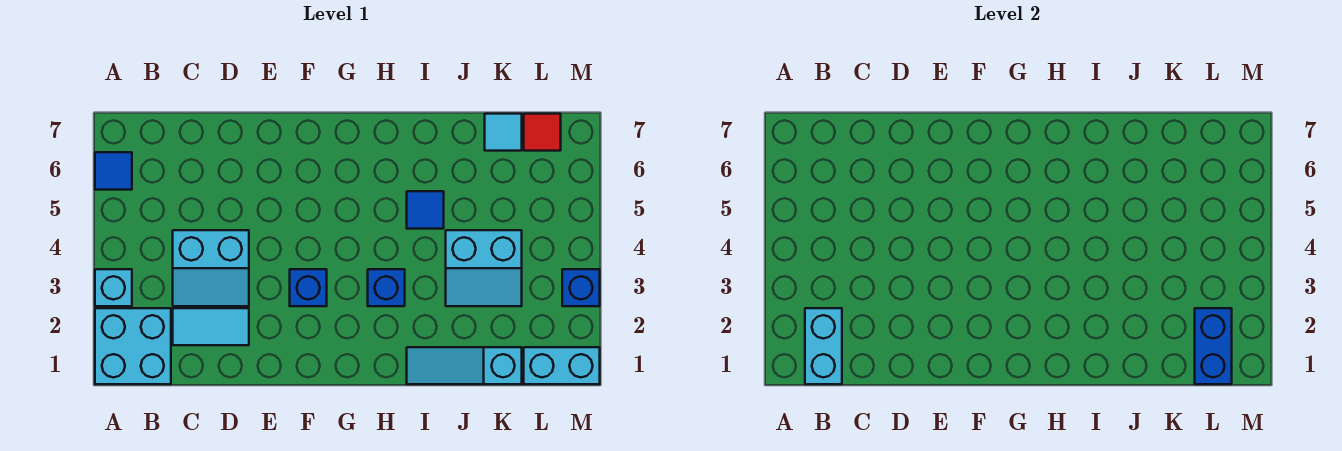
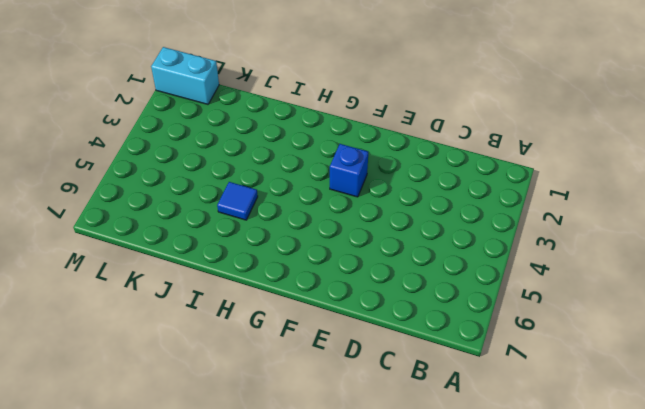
none -> cyan brick A1:B2 level 1
none -> cyan brick A3 level 1
none -> blue tile A6 level 1

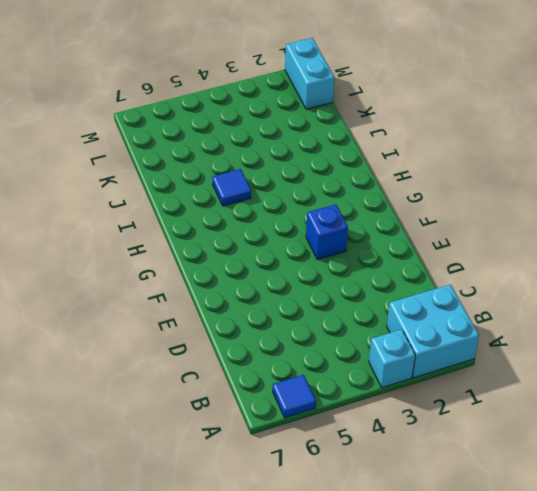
none -> cyan tile C2:D2 level 1
none -> cyan slope C3:D4 level 1 top 4
none -> blue brick H3 level 1

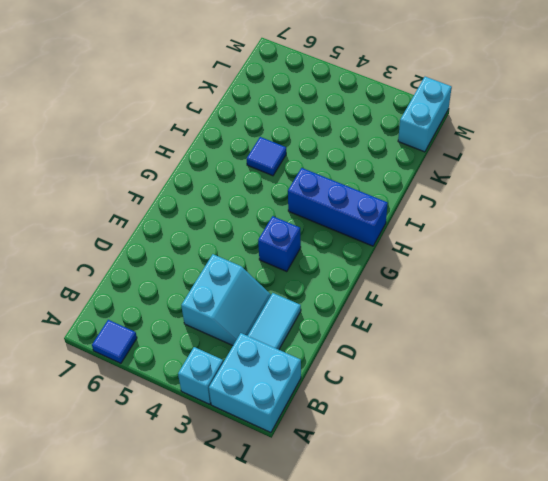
blue brick H1:H3 level 1 -> blue brick H3 level 1
none -> cyan slope I1:K1 level 1 top K
none -> cyan slope J3:K4 level 1 top 4
none -> cyan tile K7 level 1

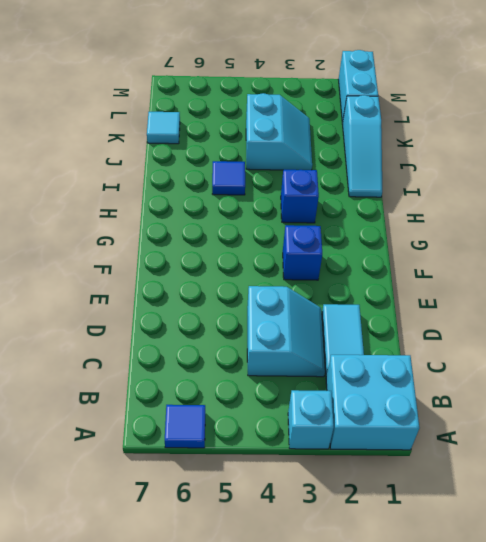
none -> red tile L7 level 1
none -> blue brick M3 level 1
none -> cyan brick B1:B2 level 2

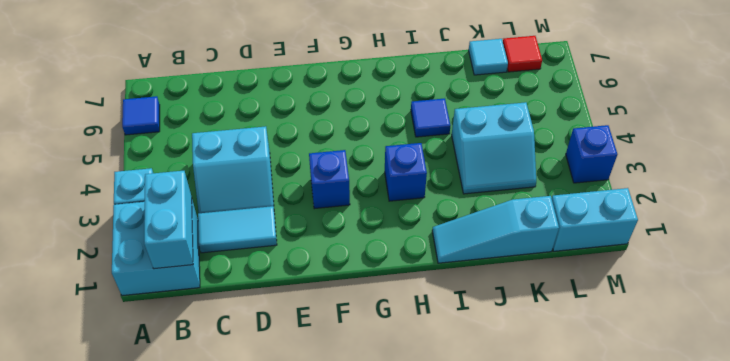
none -> blue brick L1:L2 level 2

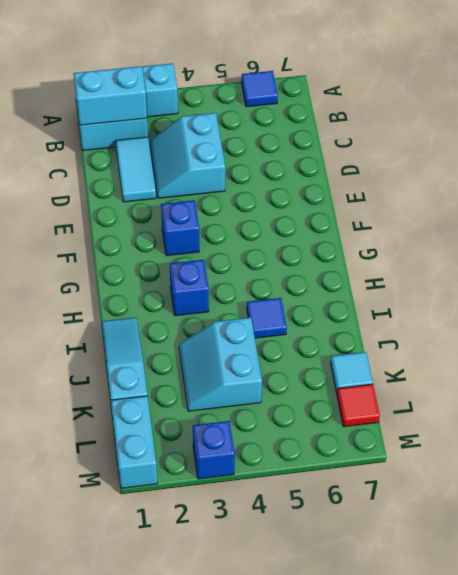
none -> blue brick L1:L2 level 2

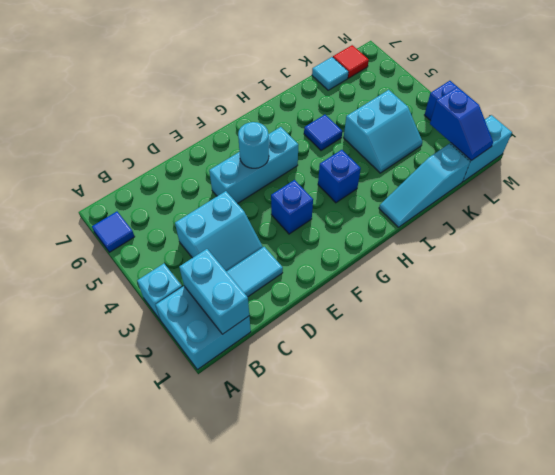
cyan brick E5:G5 level 1 -> none
cyan round brick F5 level 2 -> none
blue slope L1:L2 level 2 top 2 -> blue brick L1:L2 level 2

